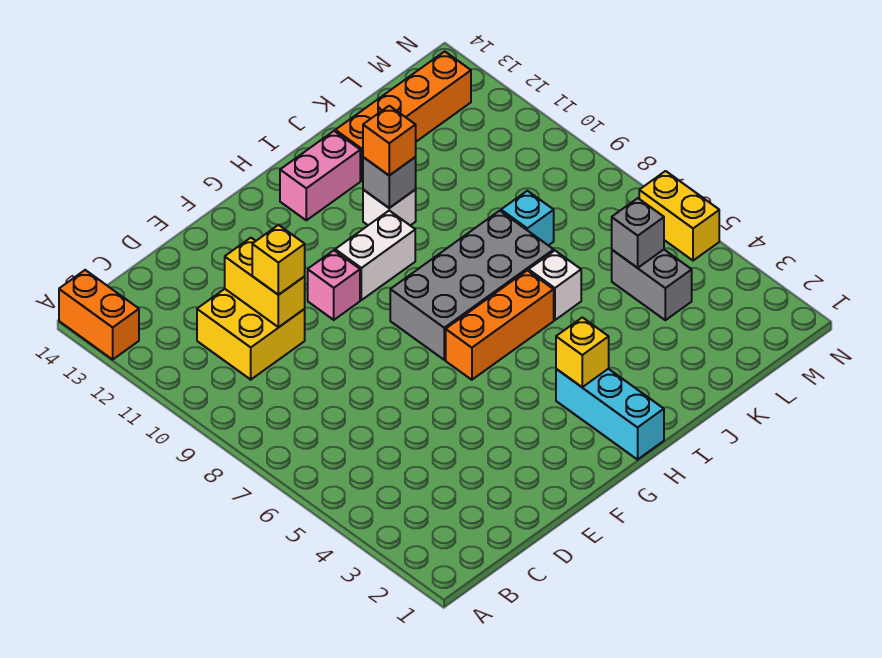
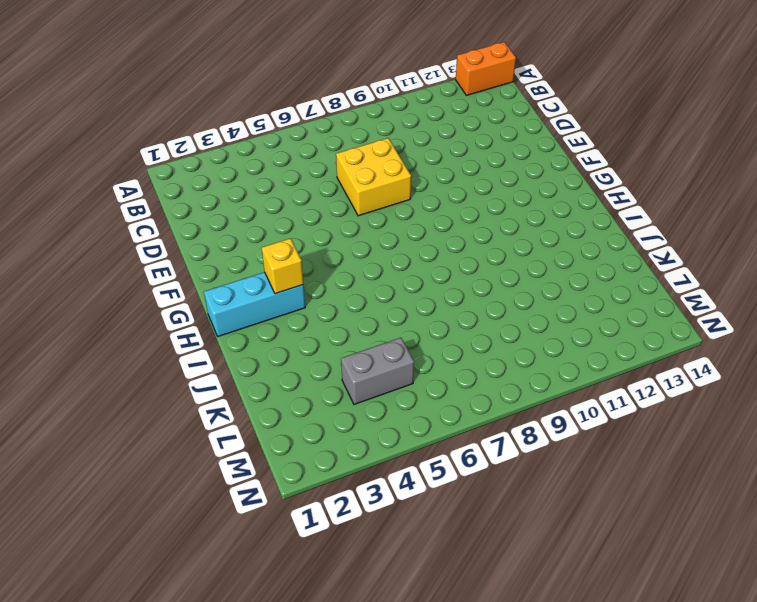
yellow brick D7:E8 level 1 -> yellow brick C10:D11 level 1
none -> pink brick F10 level 1
none -> orange brick G6:I6 level 1
none -> grey brick G7:J8 level 1

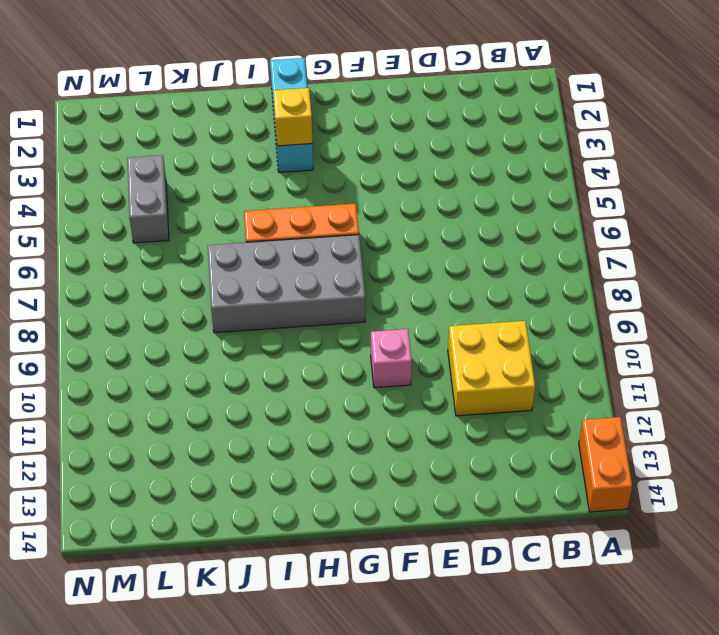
none -> white brick G10:H10 level 1
none -> pink brick H13:I13 level 1
none -> white brick I11 level 1

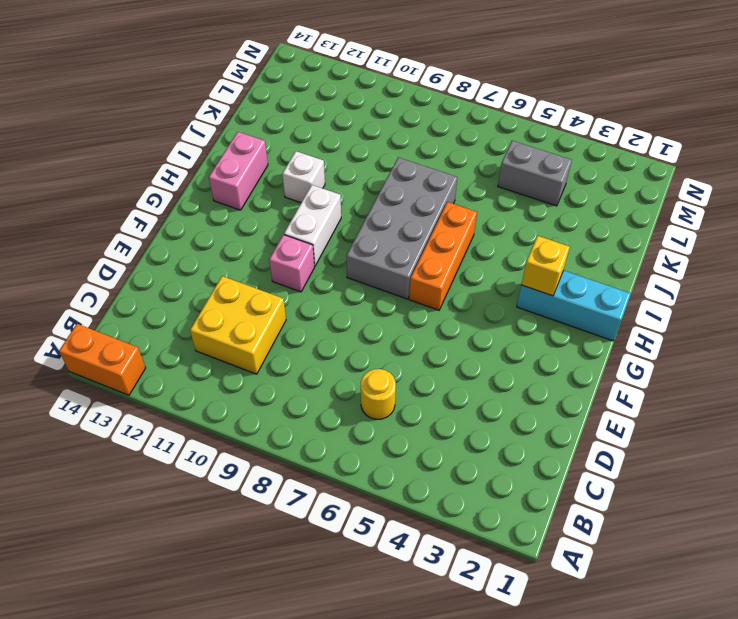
yellow round brick C6 level 1 -> none
none -> white brick J6 level 1
none -> orange brick J13:M13 level 1
none -> cyan brick K8 level 1

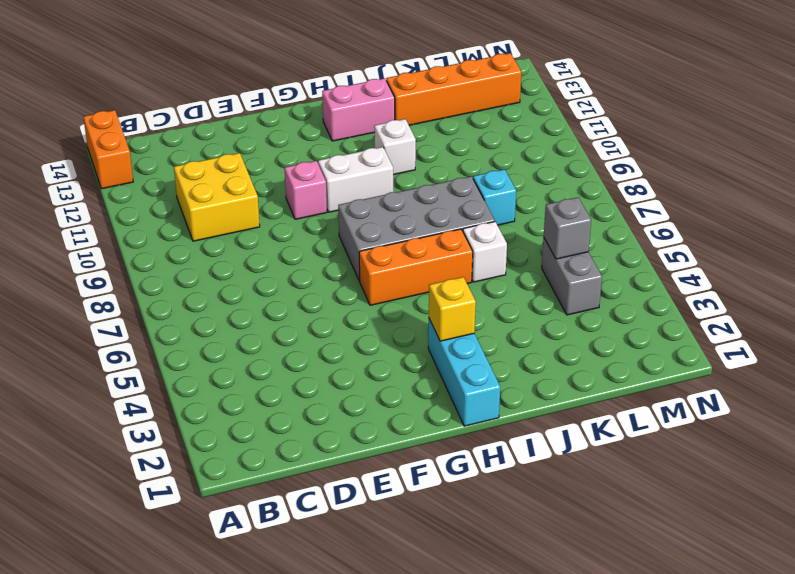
none -> yellow brick N5:N6 level 1
none -> yellow brick D10:D11 level 2
none -> grey brick I11 level 2

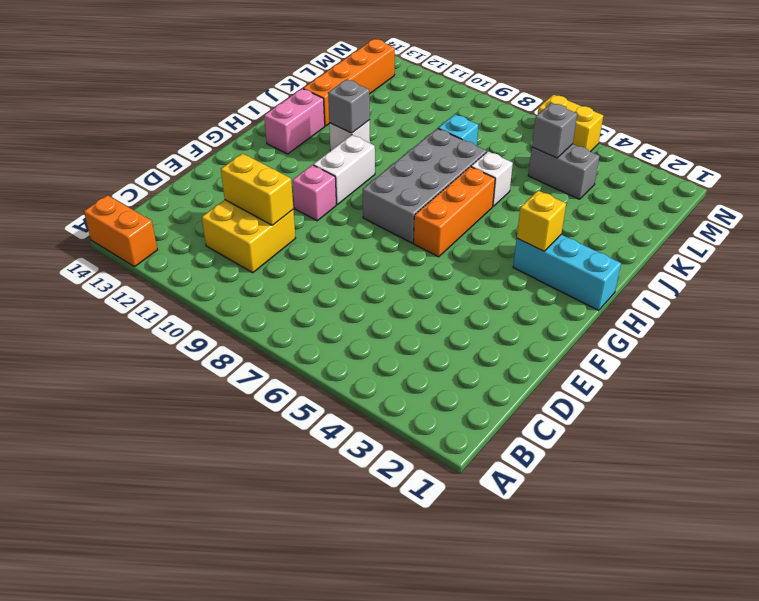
none -> yellow brick D10 level 3
none -> orange brick I11 level 3

